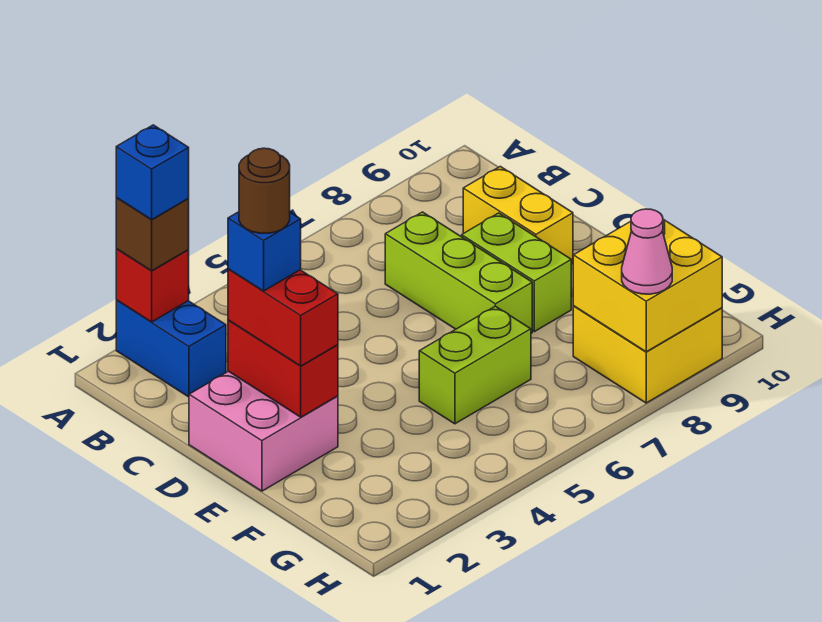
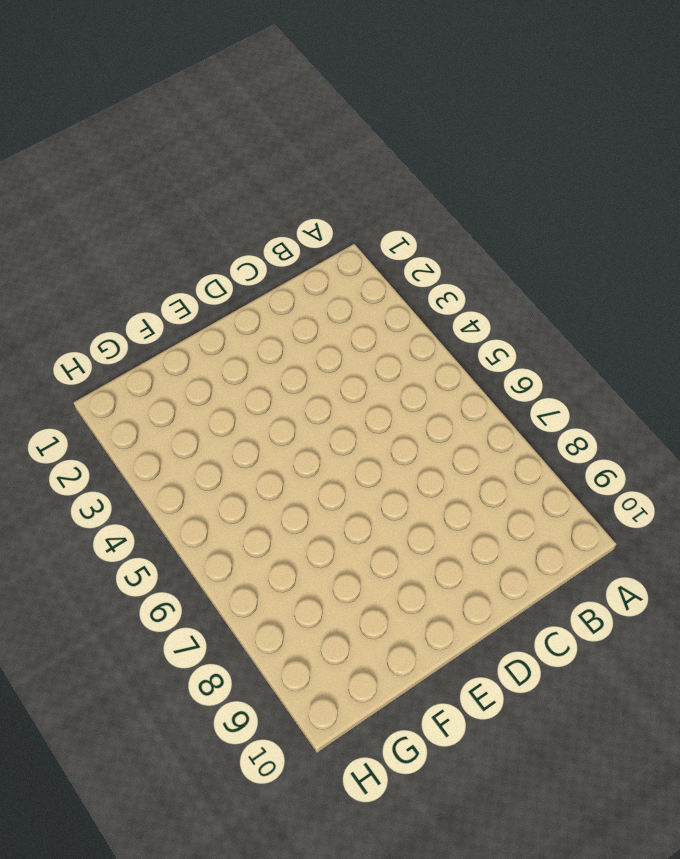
none -> blue brick A2:B2 level 1
none -> lime brick C7:E7 level 1
none -> yellow brick C9:D9 level 1

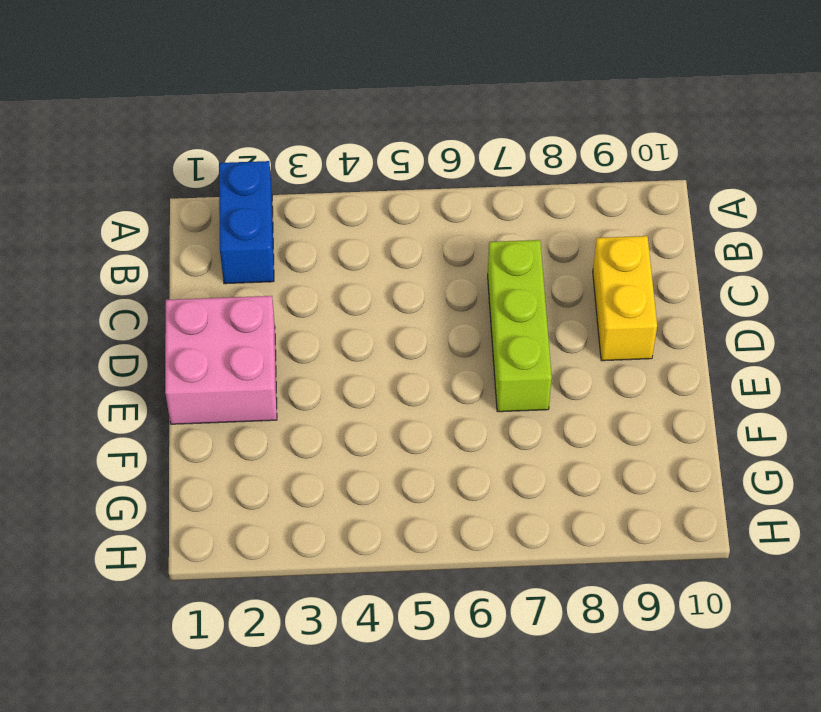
none -> lime brick D8:E8 level 1
none -> lime brick F5:F6 level 1
none -> yellow brick G8:H9 level 1

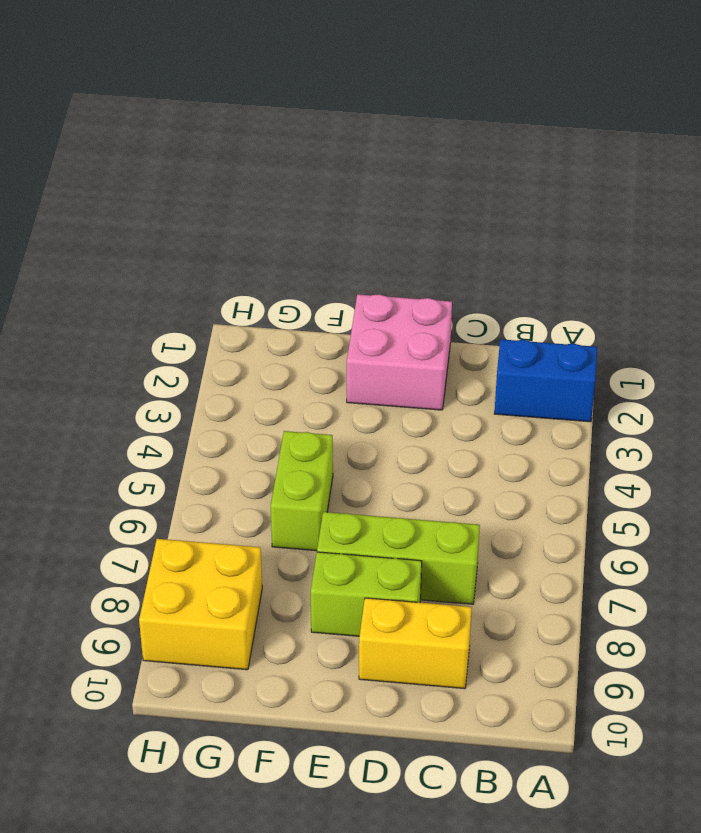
none -> red brick A2 level 2
none -> red brick D2:E2 level 2
none -> yellow brick G8:H9 level 2

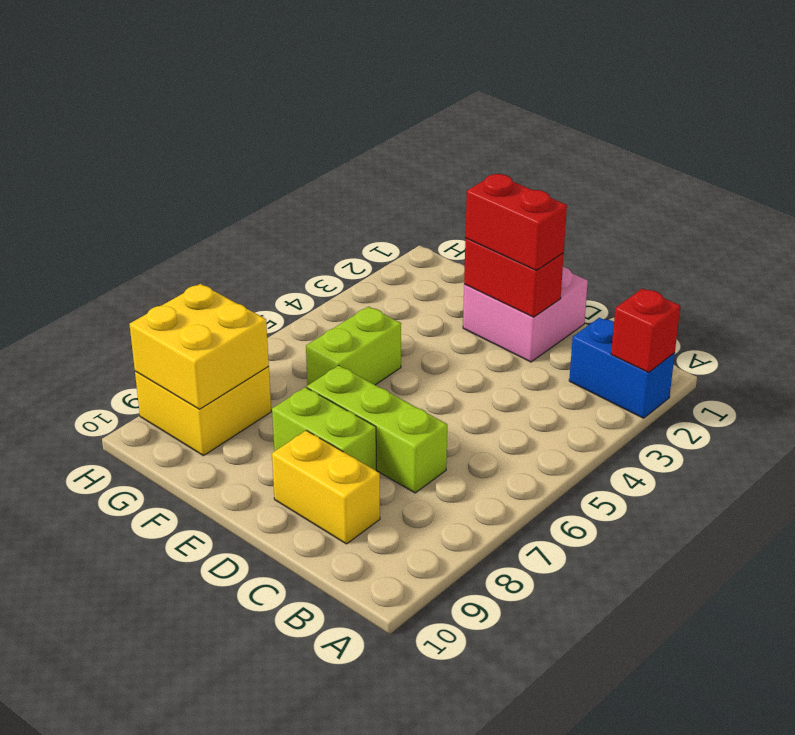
none -> brown brick A2 level 3
none -> pink cone H8 level 3
none -> blue brick A2 level 4

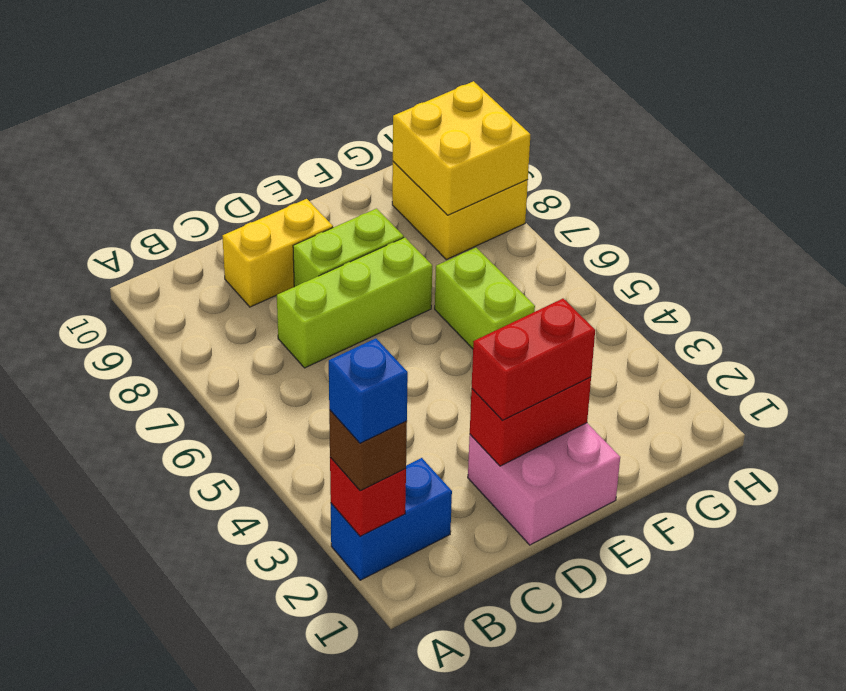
none -> pink cone H8 level 3
none -> blue brick D2 level 4
none -> brown round brick D2 level 5

